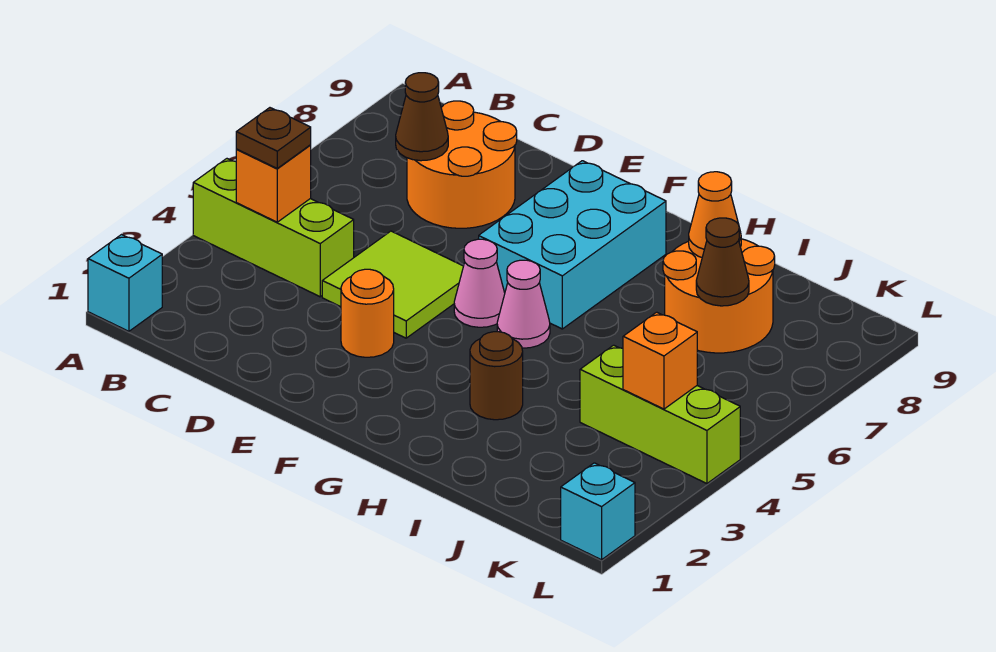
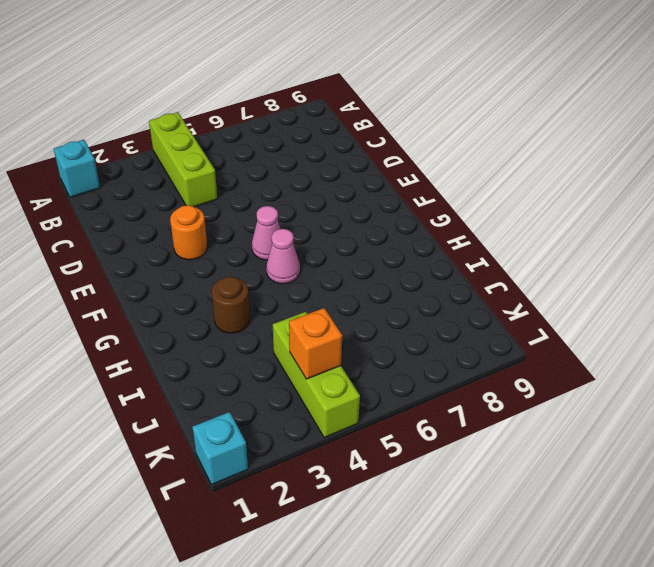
none -> orange round brick C7:D8 level 1
none -> lime tile D4:E5 level 1
none -> cyan brick F6:G8 level 1

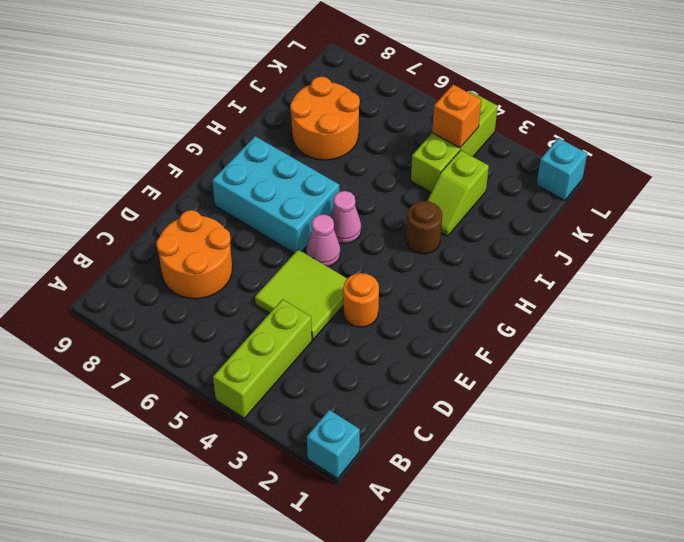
lime slope I3:J3 level 1 top J -> none
none -> orange brick B4 level 2
none -> brown cone C7 level 2
none -> orange cone I8 level 2

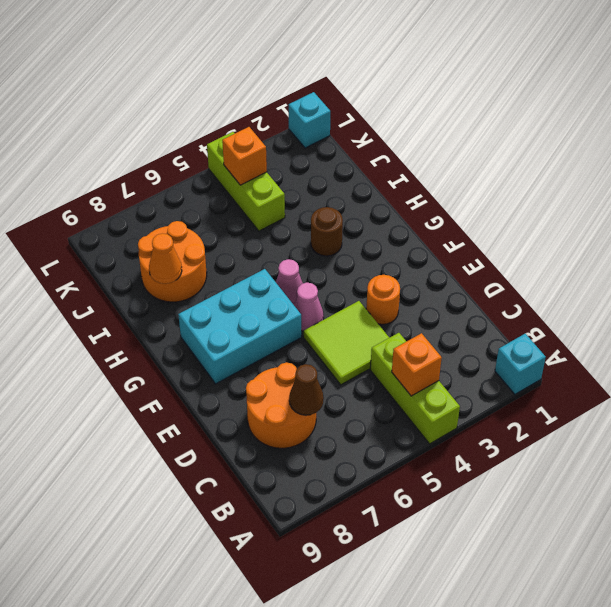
none -> brown cone J7 level 2
none -> brown plate B4 level 3

